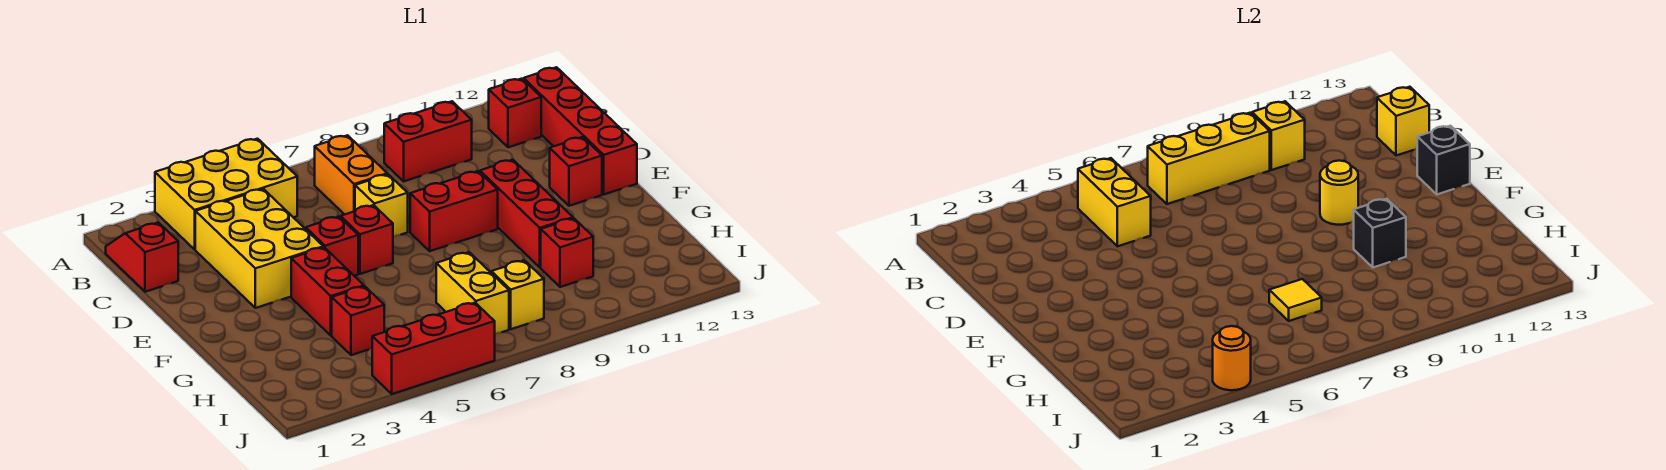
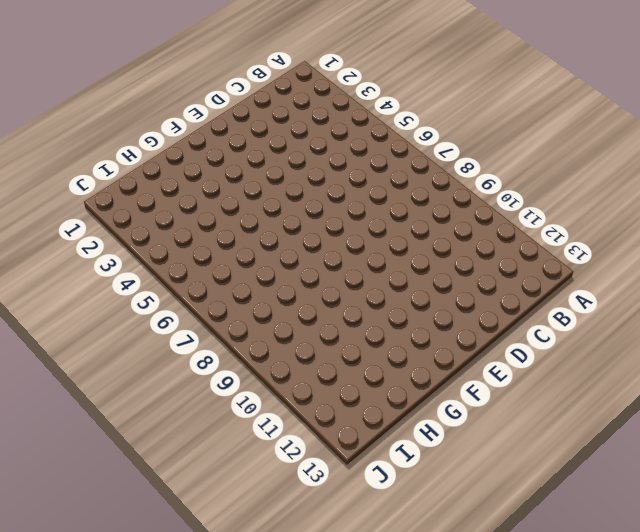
none -> yellow brick A3:B5 level 1
none -> red slope B1:C1 level 1 top C
none -> orange brick B7:C7 level 1

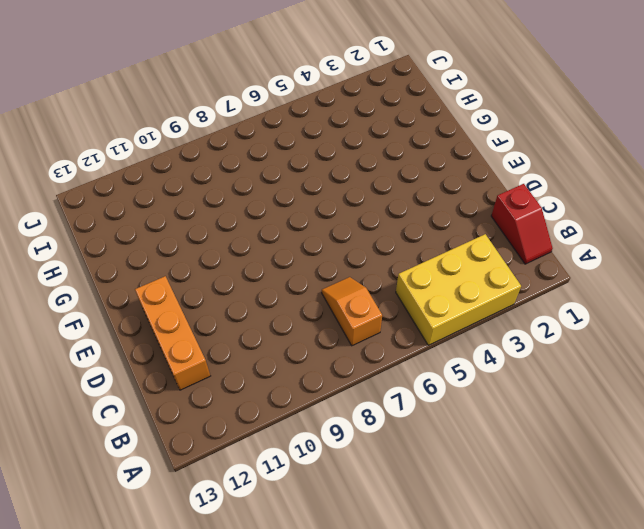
orange slope B7:C7 level 1 top B -> orange brick B7:C7 level 1
orange brick C12:E12 level 1 -> red brick E12 level 1
none -> red brick B9:B10 level 1
none -> red brick B12 level 1
none -> red brick B13:E13 level 1

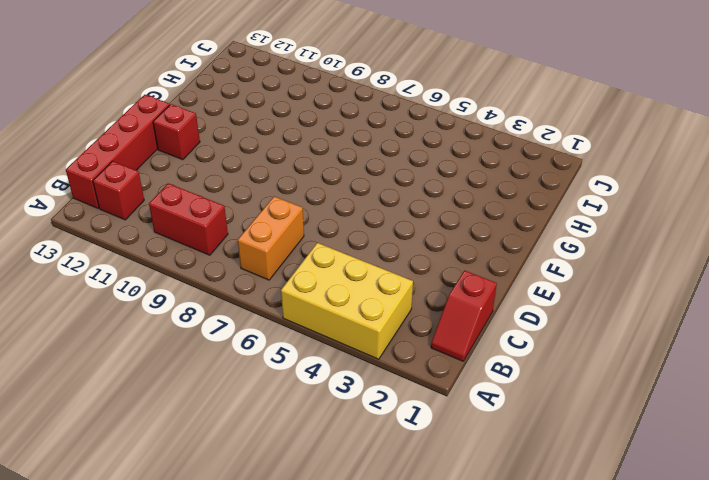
none -> yellow brick C3:E4 level 1
none -> yellow brick D7 level 1
none -> red brick E5 level 1

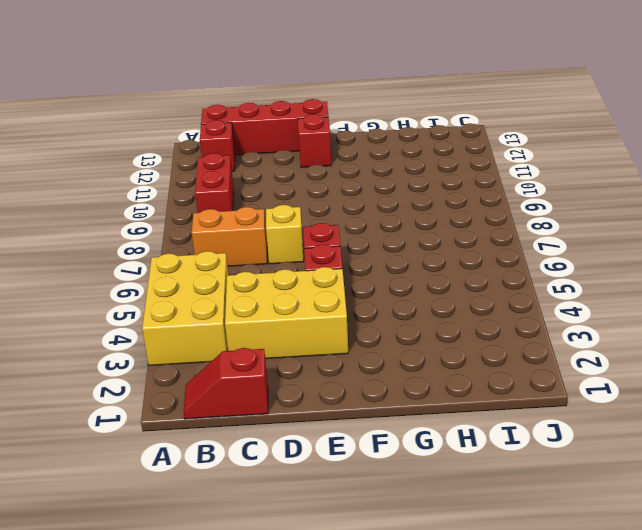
none -> red brick E8:E9 level 1
none -> red brick E10:G10 level 1
none -> red brick F4:G4 level 1

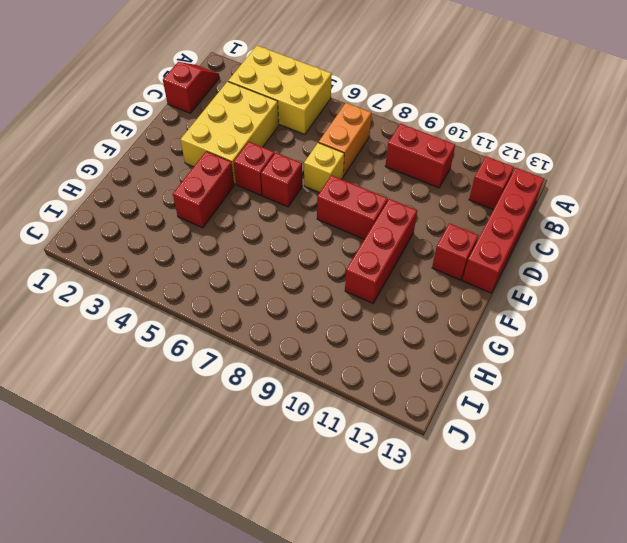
none -> red brick H4 level 1
none -> yellow brick H7:I7 level 1
none -> red brick H10 level 1

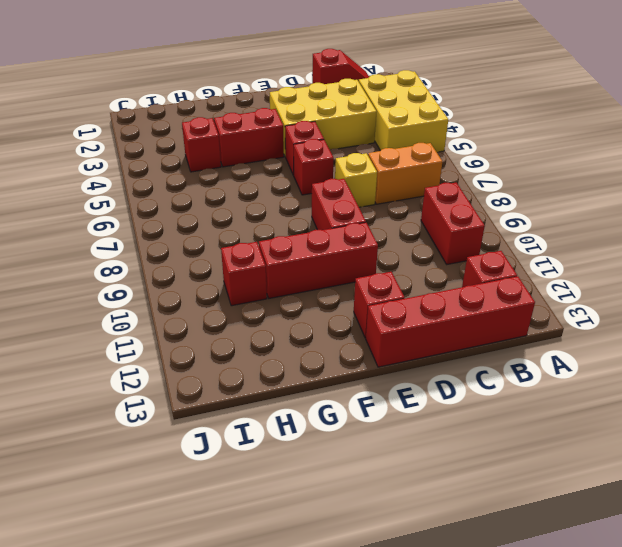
none -> yellow brick H7:I7 level 1
none -> yellow brick I8 level 1
none -> red brick J4:J6 level 1

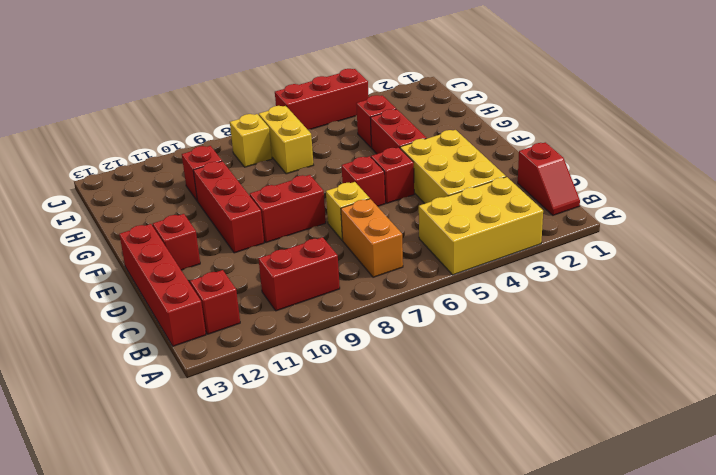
none -> yellow brick B5:C5 level 2
none -> yellow brick B7:B9 level 2
none -> yellow brick B10 level 2

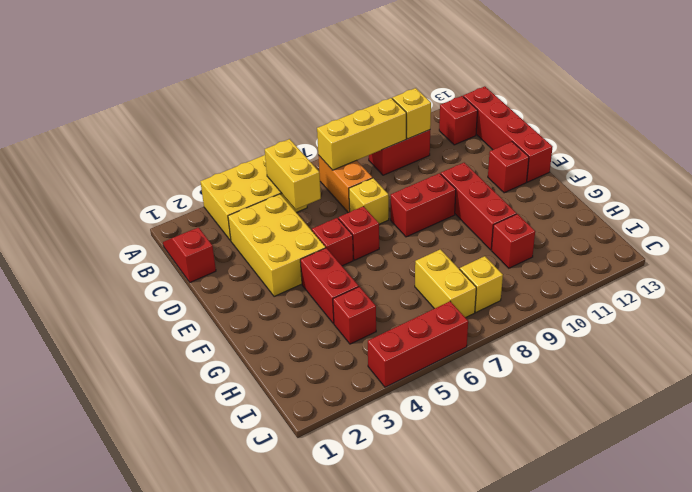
none -> yellow brick C13 level 2
none -> yellow round brick E10 level 2
none -> black brick E13 level 2

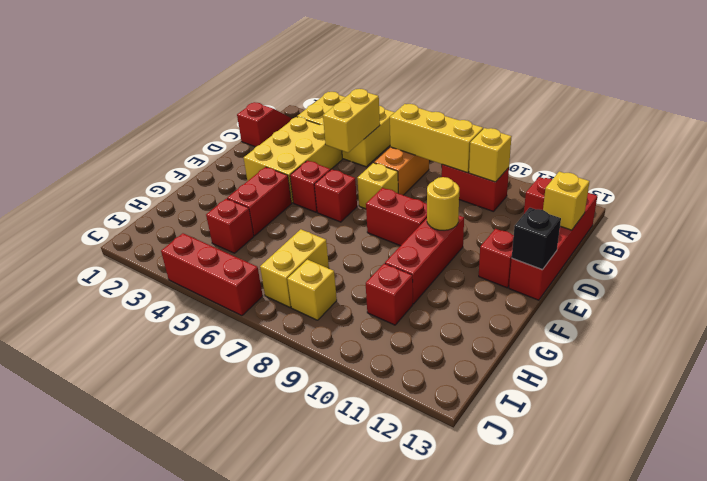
none -> black brick G10 level 2
none -> yellow tile H7 level 2
none -> orange round brick J4 level 2

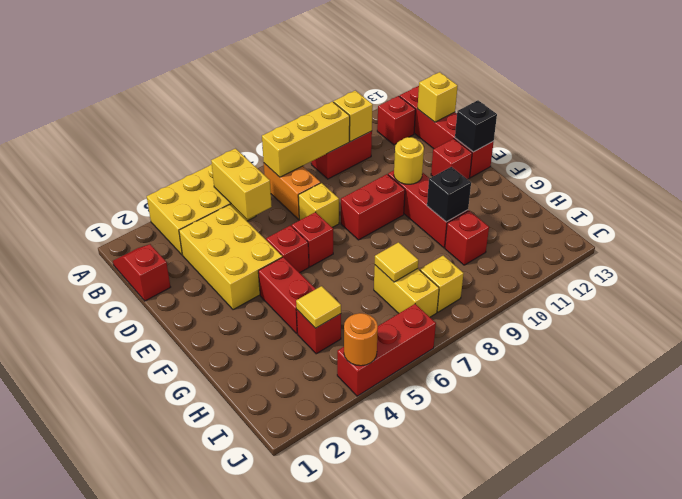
yellow tile H4 level 2 -> none

